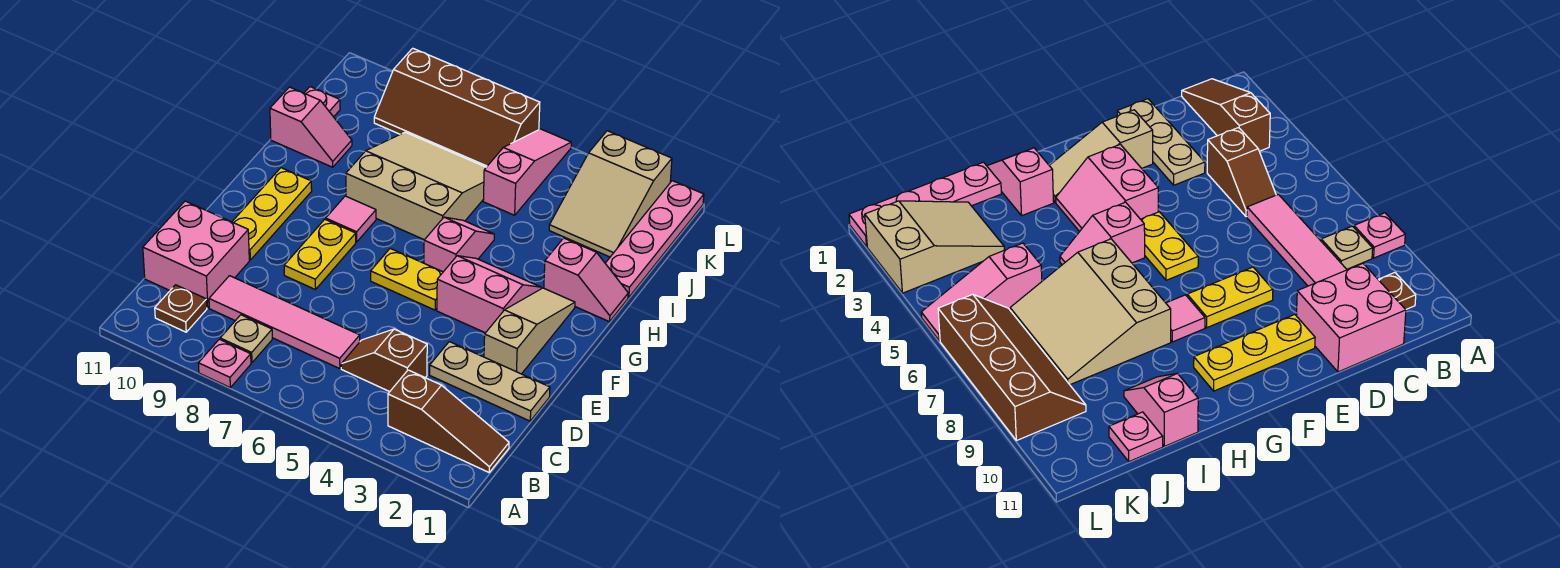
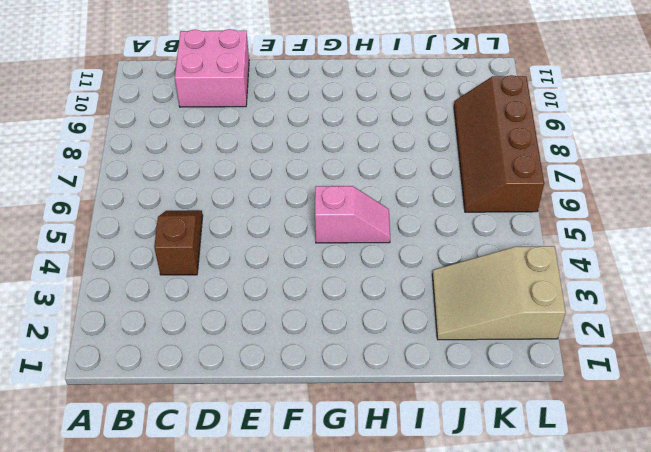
none -> pink plate A8 level 1
none -> brown slope B1:B3 level 1 top 3
none -> tan plate B8 level 1

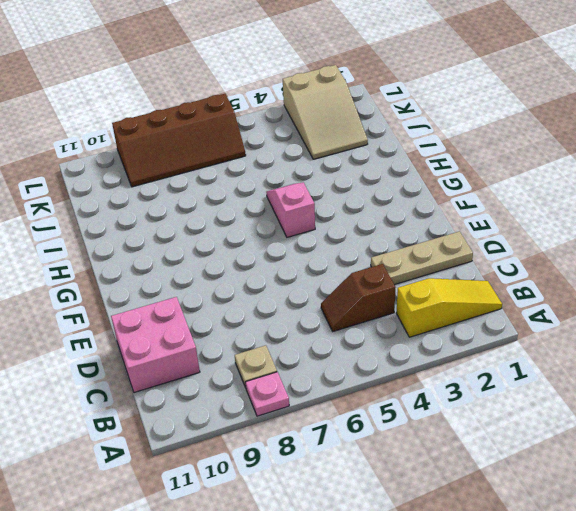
yellow slope B1:B3 level 1 top 3 -> brown slope B1:B3 level 1 top 3
none -> brown plate B10 level 1
none -> pink tile C6:C9 level 1
none -> tan slope E2:G2 level 1 top E

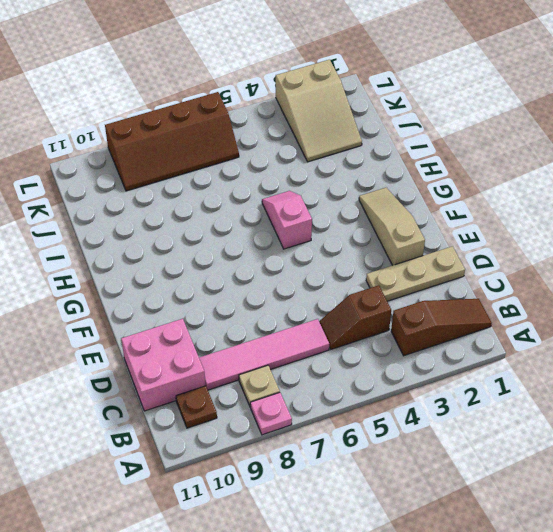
none -> yellow plate E8:F8 level 1
none -> yellow plate E10:G10 level 1
none -> pink slope F3:G4 level 1 top F

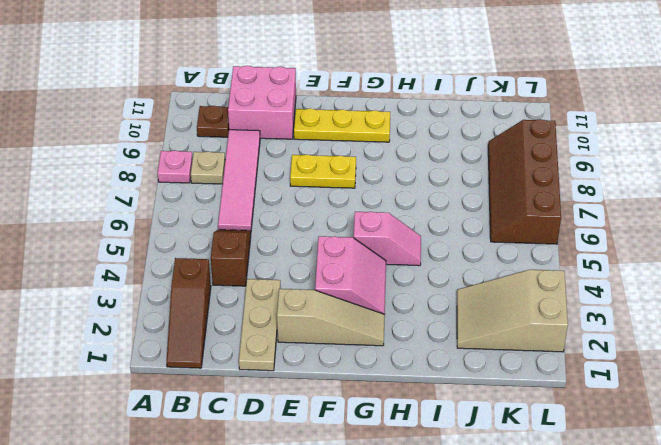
none -> yellow plate F5:F6 level 1
none -> pink tile G8 level 1
none -> pink slope H1:H2 level 1 top 2

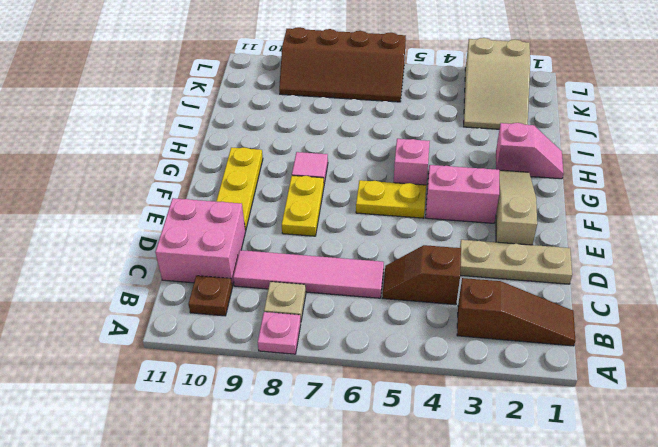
none -> tan slope H6:J8 level 1 top H
none -> pink plate I1:L1 level 1
none -> pink slope I10:I11 level 1 top 11

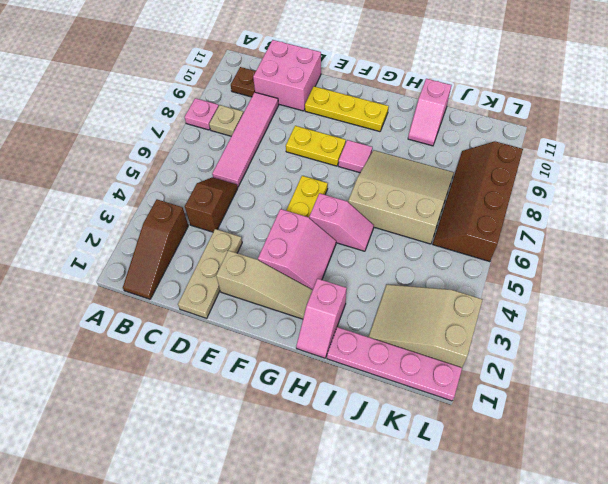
tan slope H6:J8 level 1 top 6 -> tan slope H6:J8 level 1 top H
none -> pink slope J5:L5 level 1 top J
none -> pink plate J11 level 1

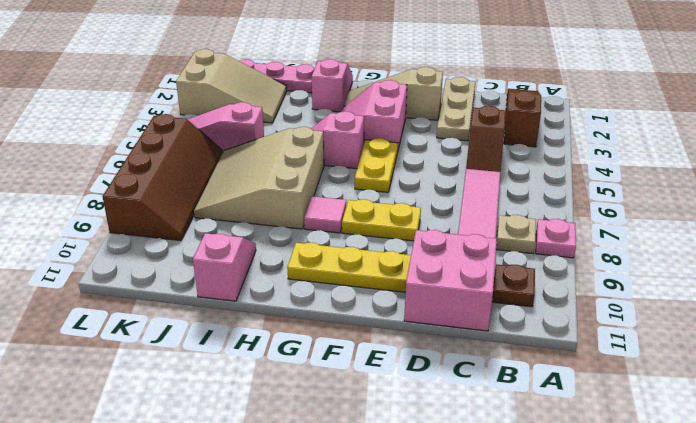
none -> pink plate J11 level 1

